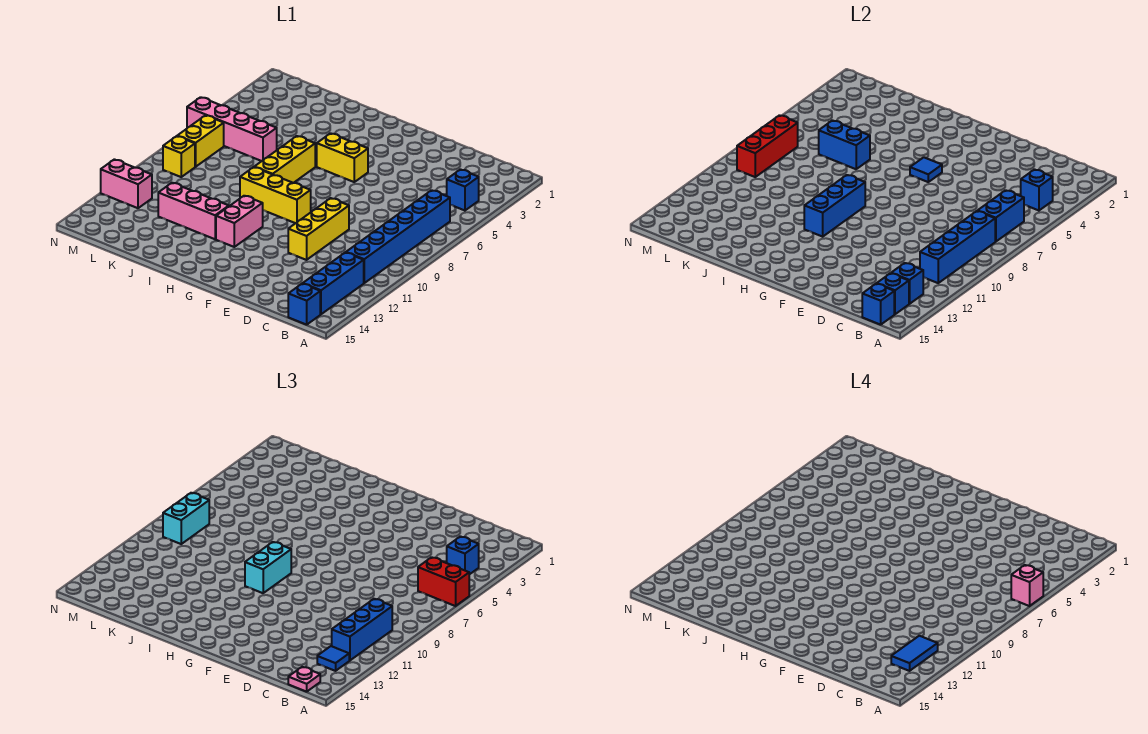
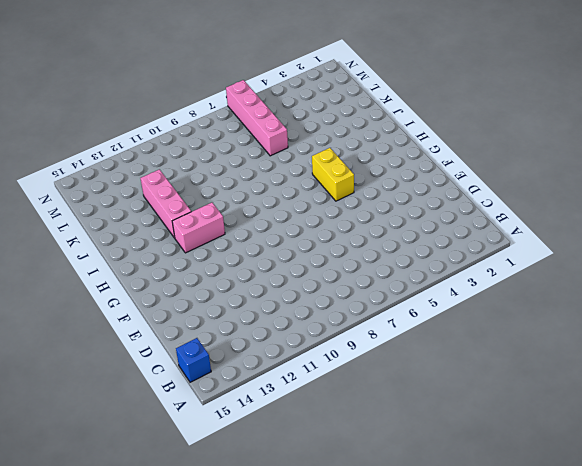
none -> blue brick B4 level 1
none -> blue brick B6:B11 level 1
none -> blue brick B12:B14 level 1
none -> yellow brick E9:E11 level 1

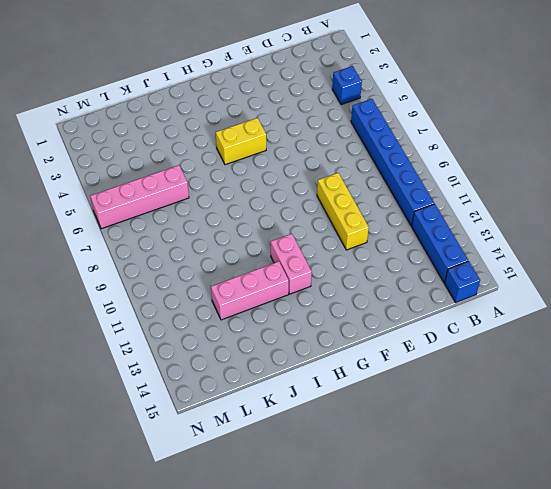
none -> yellow brick G9:I9 level 1
none -> yellow brick I6:I8 level 1
none -> yellow brick M7:M8 level 1
none -> yellow brick M9 level 1

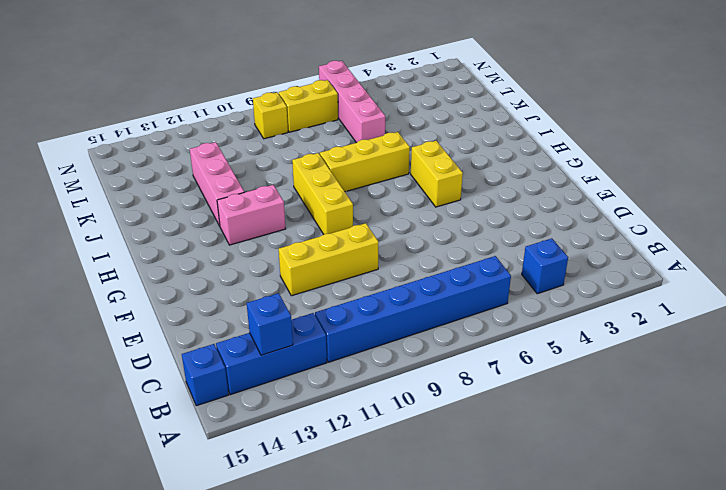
none -> pink brick M12:N12 level 1
none -> blue brick B4 level 2
none -> blue brick B6:B7 level 2
none -> blue brick B8:B11 level 2

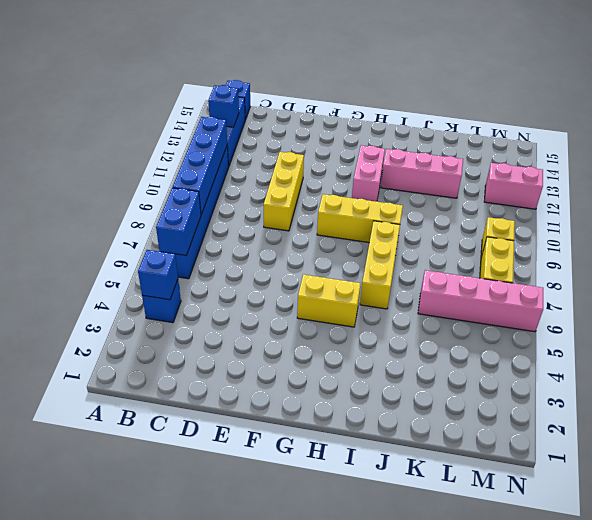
none -> blue brick B14 level 2
none -> blue brick B15 level 2
none -> blue tile G5 level 2
none -> blue brick H9:H11 level 2

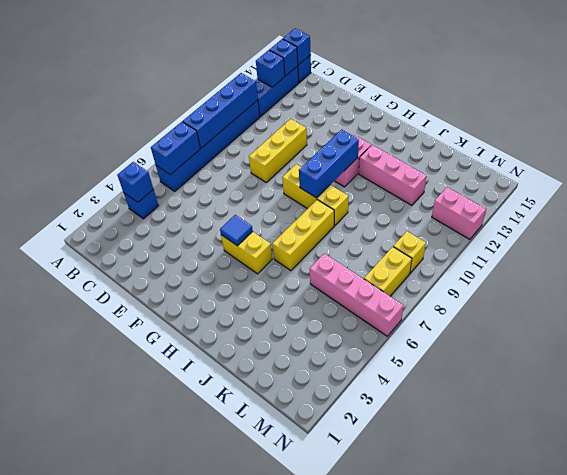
none -> blue brick J6:K6 level 2
none -> red brick M7:M9 level 2
none -> red brick A6:B6 level 3
none -> blue brick B4 level 3

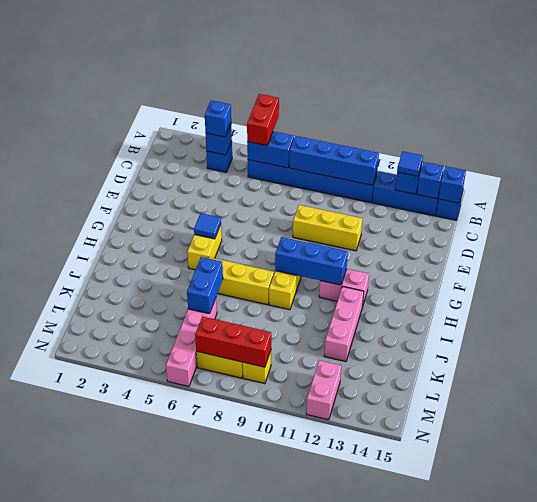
none -> blue brick B10:B12 level 3
none -> pink plate B15 level 3
none -> cyan brick H9:H10 level 3
none -> cyan brick M8:M9 level 3

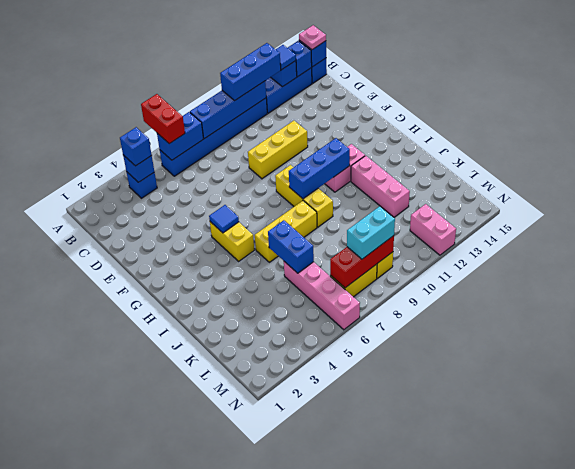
none -> cyan brick H9:H10 level 3
none -> pink brick A6 level 4
none -> blue tile B12:B13 level 4

